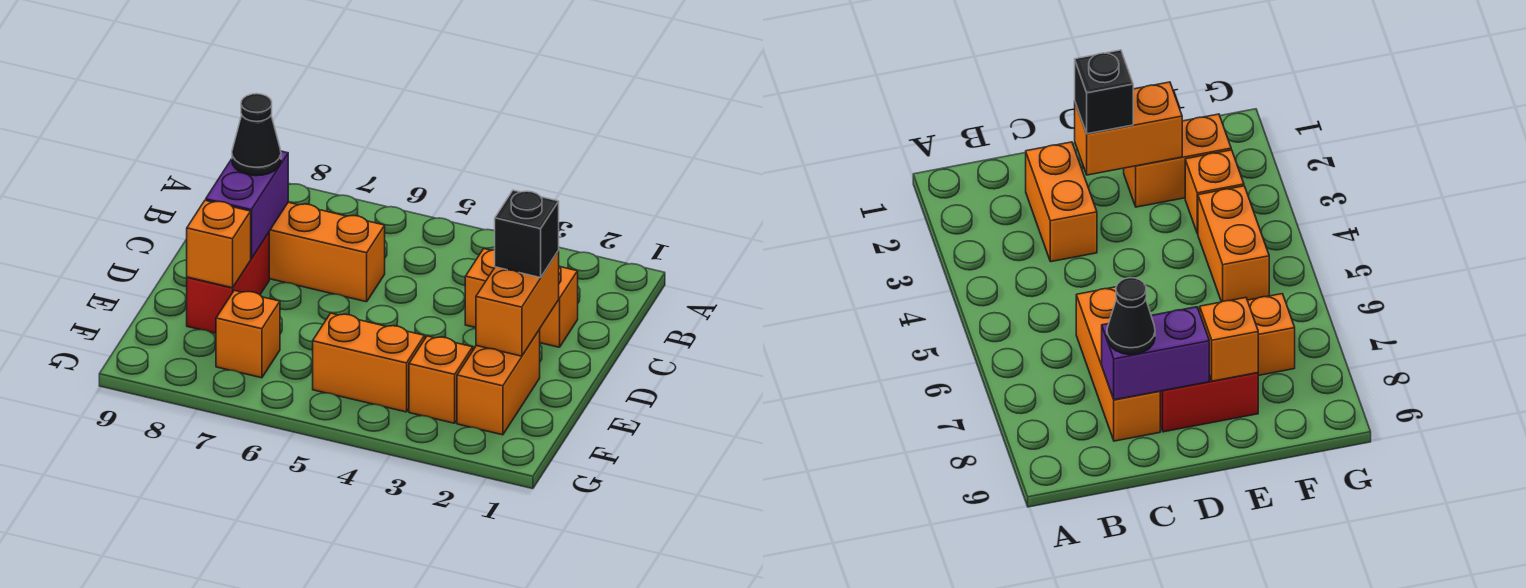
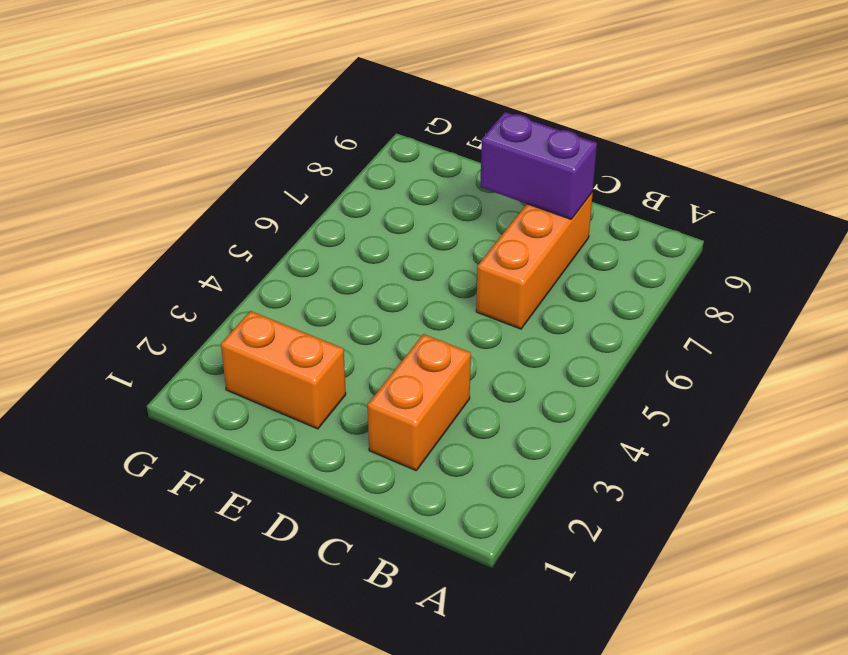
none -> red brick D8:E8 level 1
none -> orange brick F3 level 1
none -> orange brick F4:F5 level 1

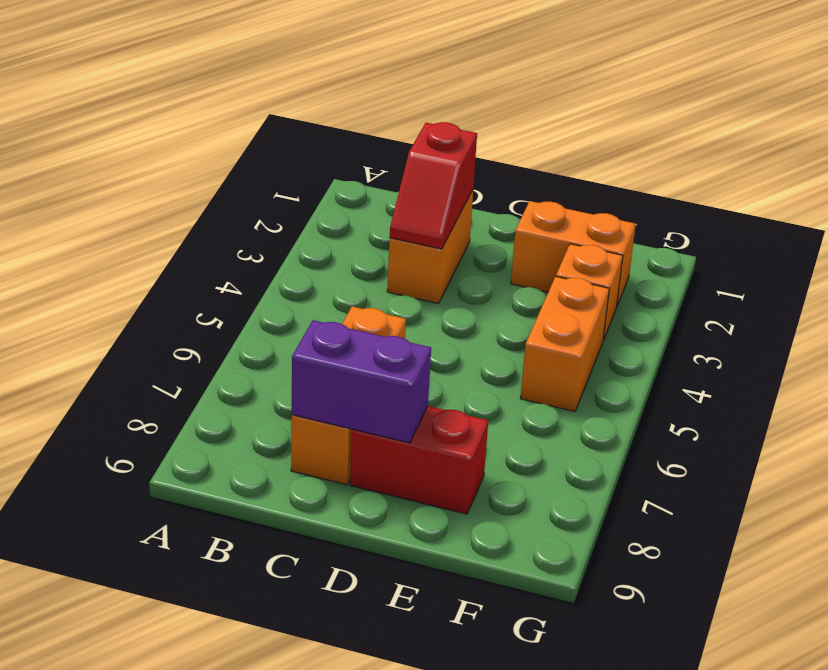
red slope C2:C3 level 2 top 2 -> none
none -> orange brick F7 level 1
none -> orange brick D2:E2 level 2
none -> orange brick E8 level 2

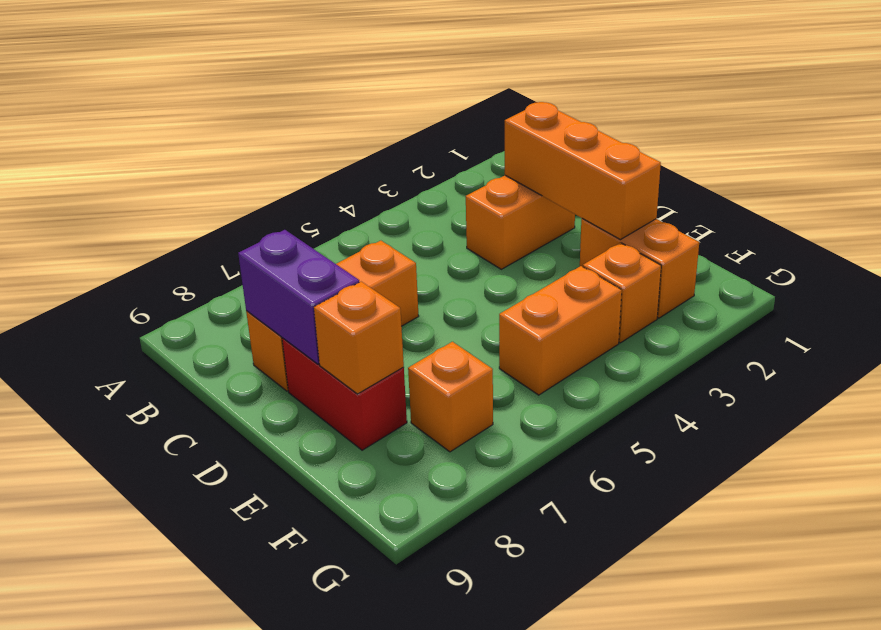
orange brick C2:E2 level 2 -> orange brick D2:E2 level 2
none -> black cone C8 level 3
none -> black brick D2 level 3

